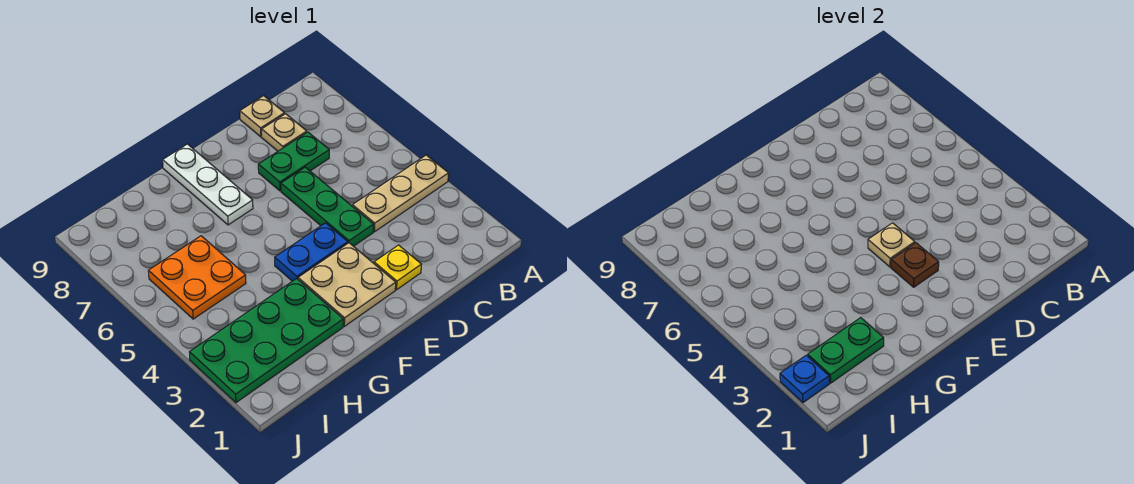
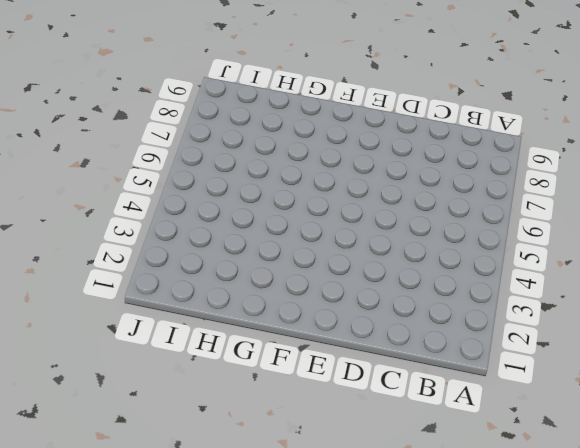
none -> tan plate A4:C4 level 1
none -> green plate C7:D7 level 1
none -> tan plate C8 level 1

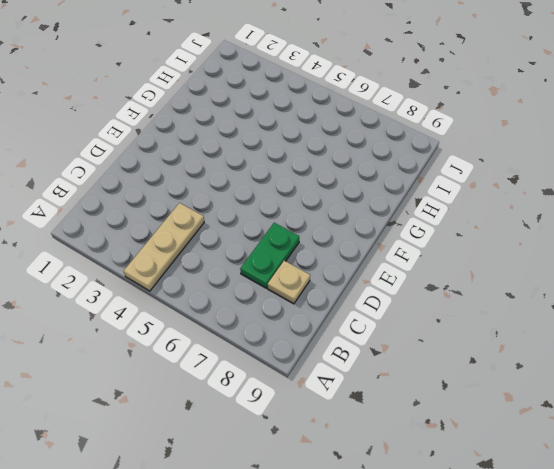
none -> tan plate C9 level 1
none -> yellow plate D2 level 1
none -> green plate D4:D6 level 1

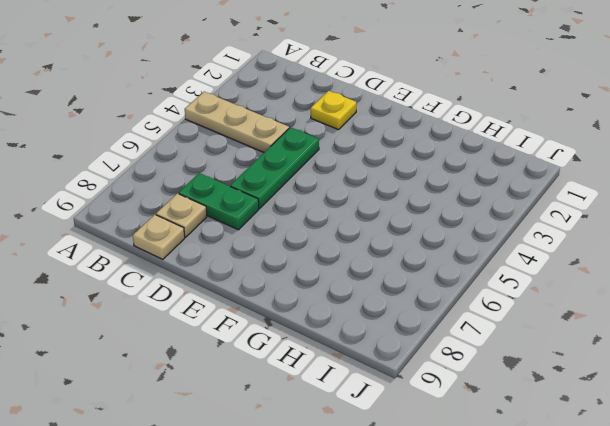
none -> tan plate E2:F3 level 1
none -> blue plate E4:F4 level 1
none -> white plate F7:F9 level 1

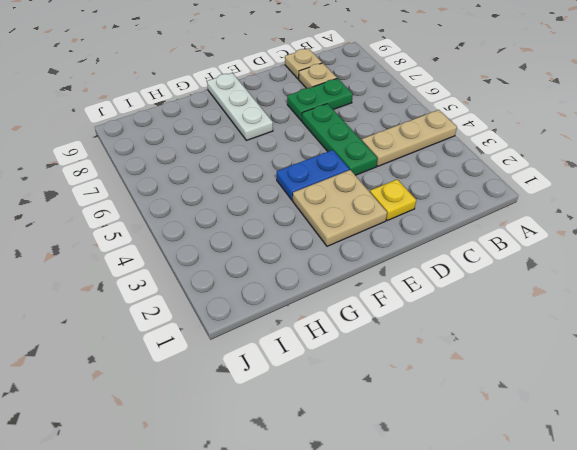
none -> green plate G2:J3 level 1
none -> orange plate H5:I6 level 1
none -> brown plate E3 level 2

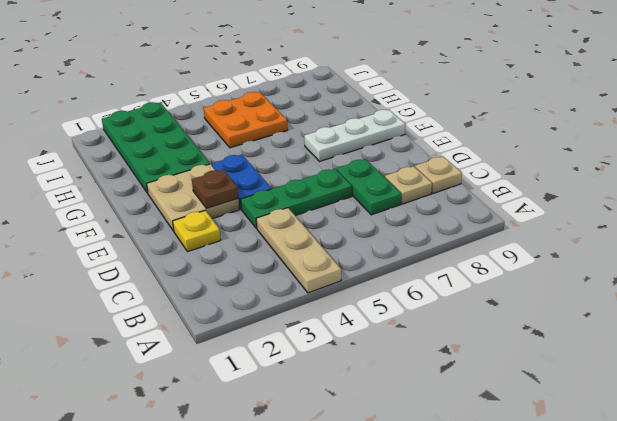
none -> tan plate E4 level 2
none -> green plate H2:I2 level 2
none -> blue plate J2 level 2

